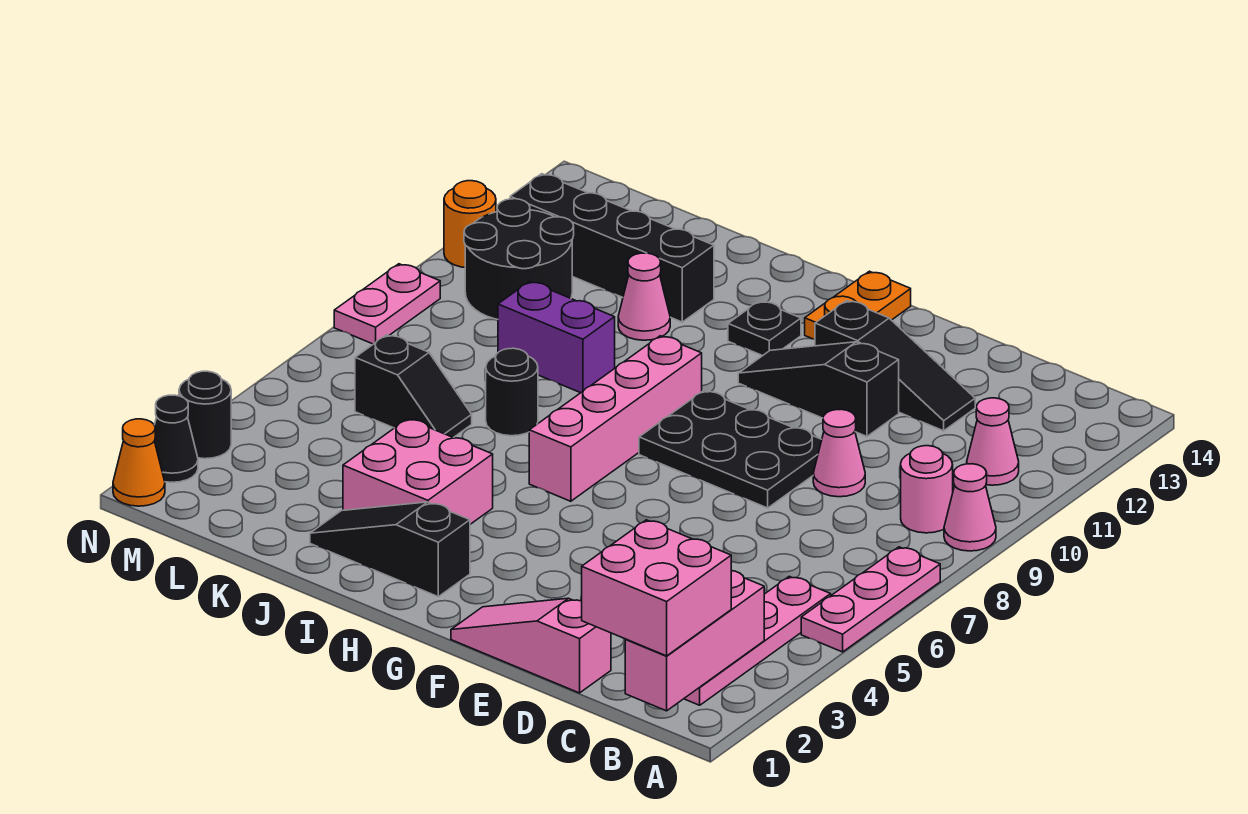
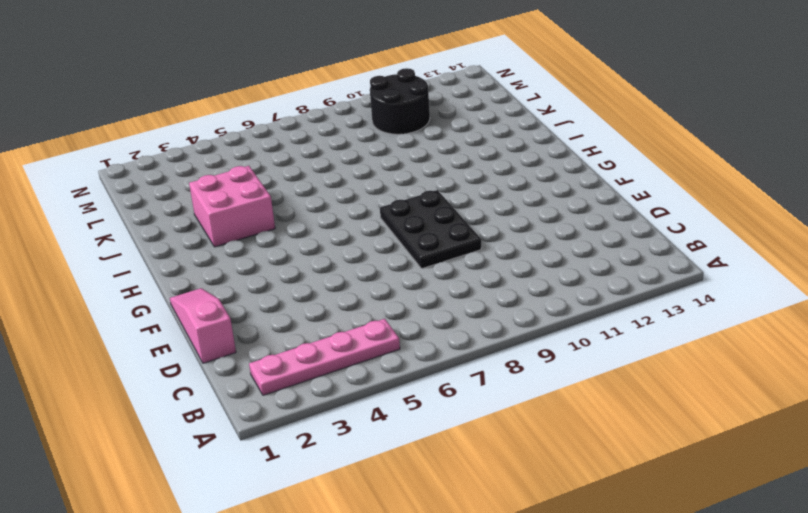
none -> pink plate A5:A7 level 1
none -> pink cone A9 level 1
none -> pink round brick B9 level 1

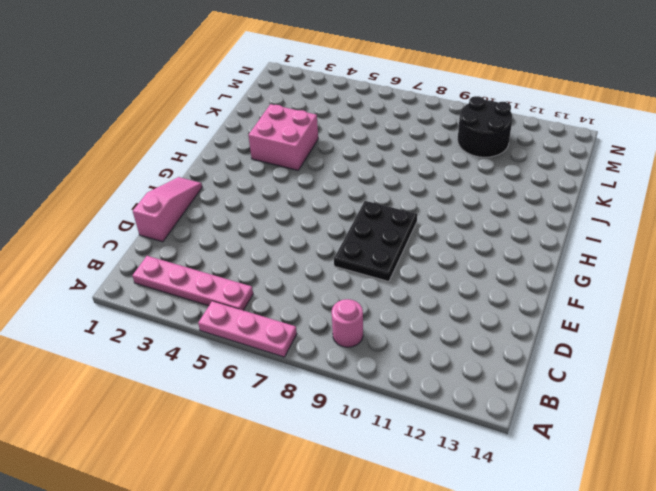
none -> pink cone A9 level 1
none -> pink cone B11 level 1
none -> pink cone D9 level 1

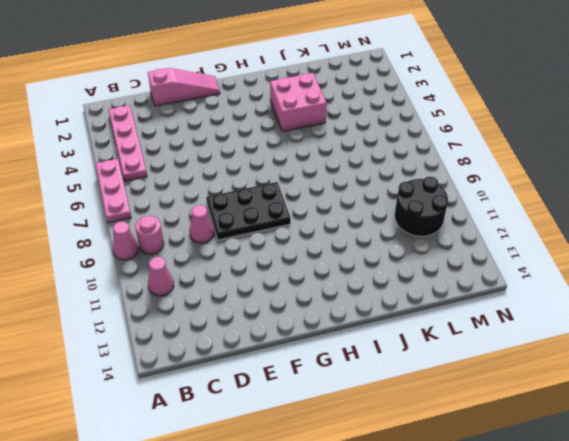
none -> black slope D12:F12 level 1 top F
none -> black slope E11:G11 level 1 top E
none -> orange plate G13:G14 level 1

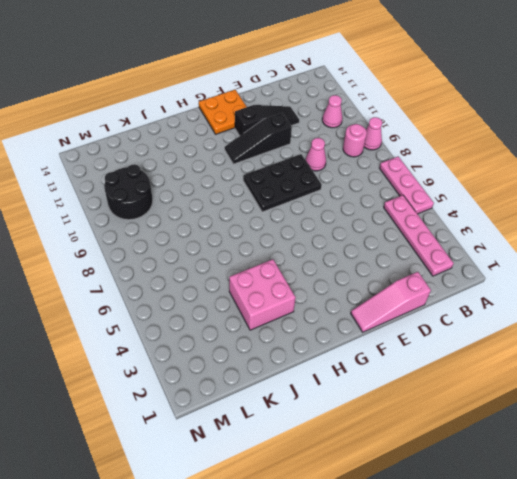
orange plate F13:G14 level 1 -> orange plate G13:G14 level 1
none -> black slope H2:J2 level 1 top H
none -> pink brick H6:H9 level 1
none -> black plate H12 level 1

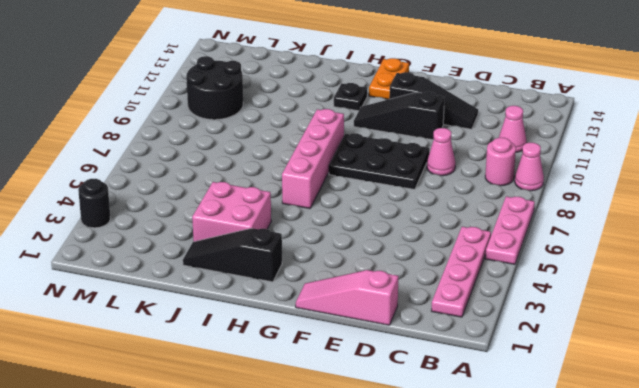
none -> black round brick J7 level 1
none -> purple brick J9:K9 level 1
none -> pink cone J11 level 1

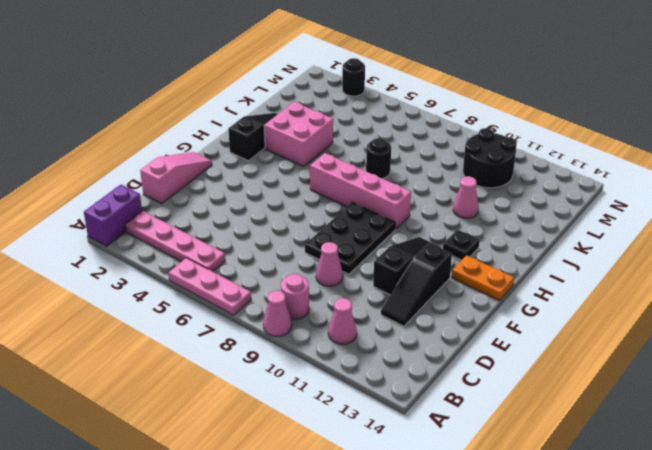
purple brick A1:B1 level 1 -> purple brick J9:K9 level 1
none -> black brick J12:M12 level 1
none -> black slope K6:L6 level 1 top L
none -> orange cone N1 level 1

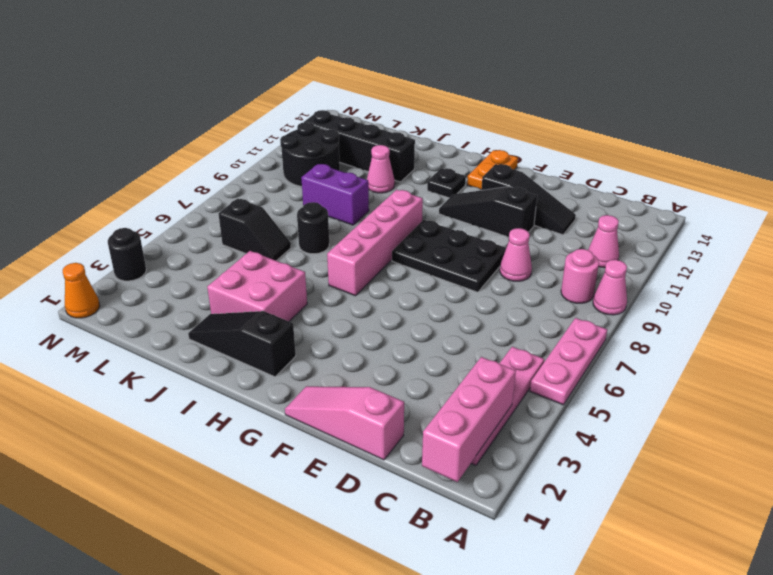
none -> black cone N2 level 1
none -> pink plate N8:N9 level 1
none -> orange round brick N11 level 1

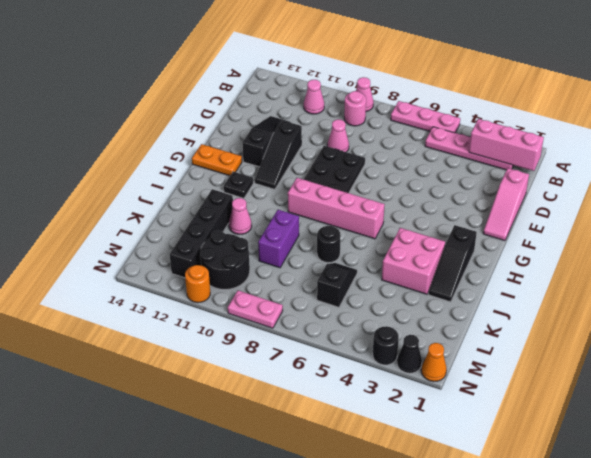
none -> pink brick B1:C2 level 3

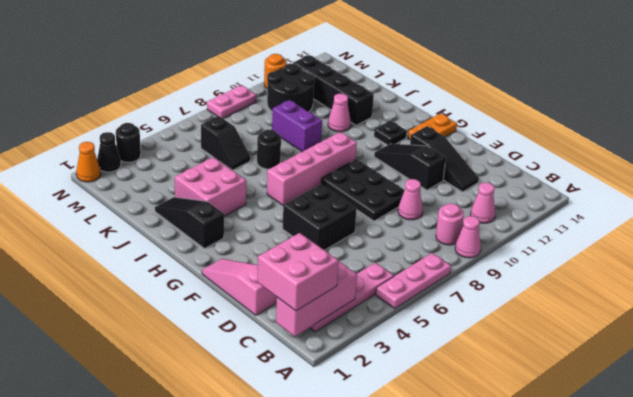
black brick E5:F6 level 1 -> none

